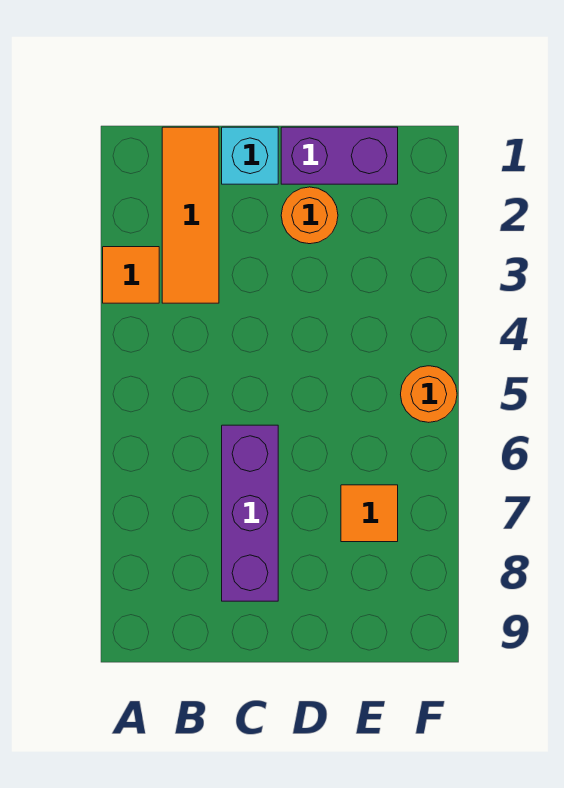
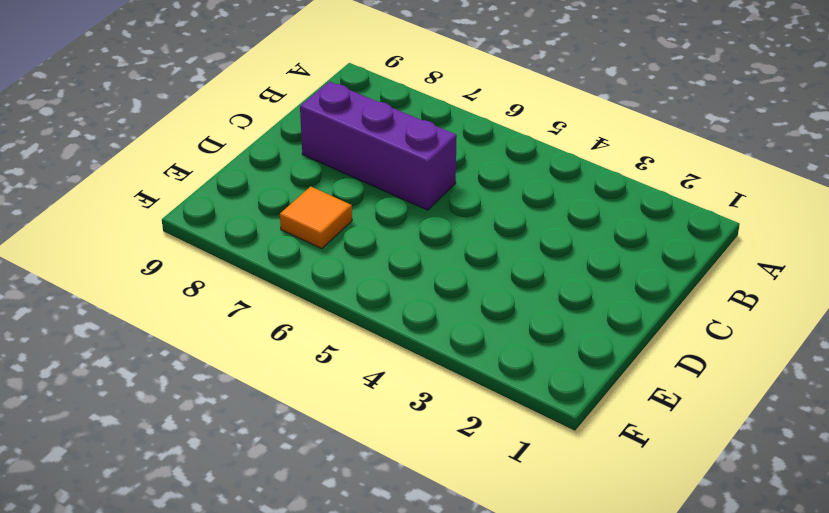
none -> orange tile A3 level 1
none -> orange tile B1:B3 level 1

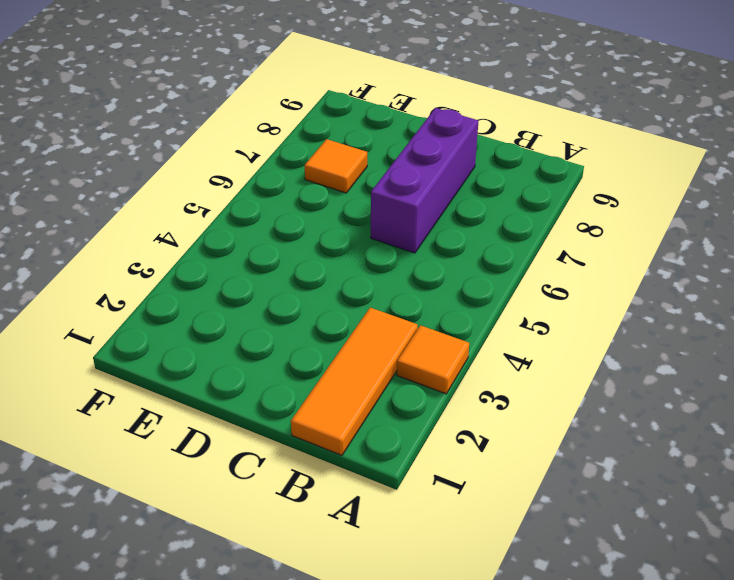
none -> cyan brick C1 level 1
none -> purple brick D1:E1 level 1

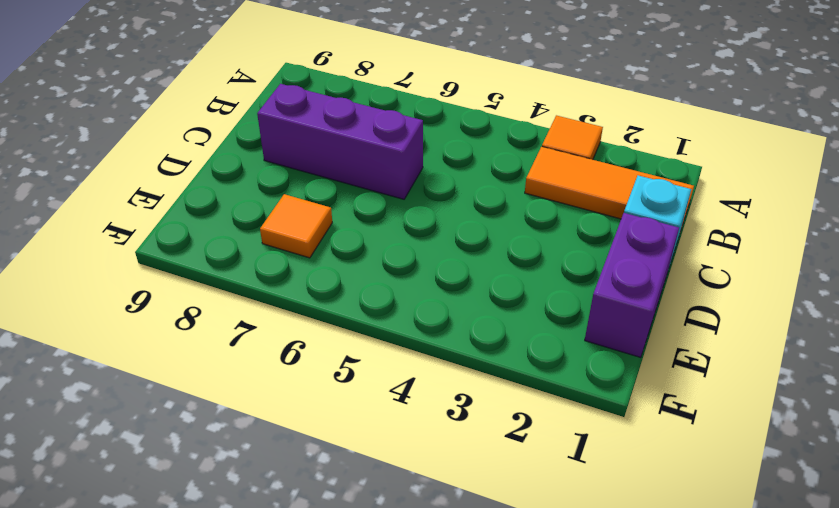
none -> orange round brick D2 level 1
none -> orange round brick F5 level 1

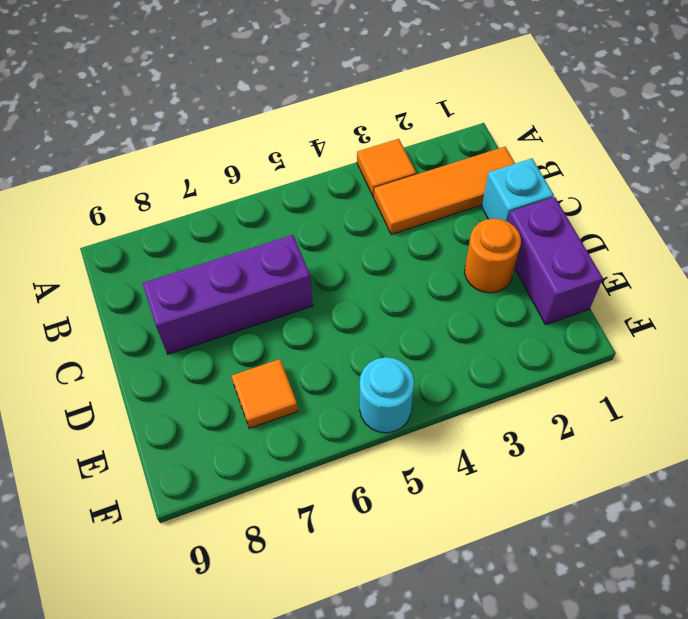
cyan round brick F5 level 1 -> orange round brick F5 level 1

